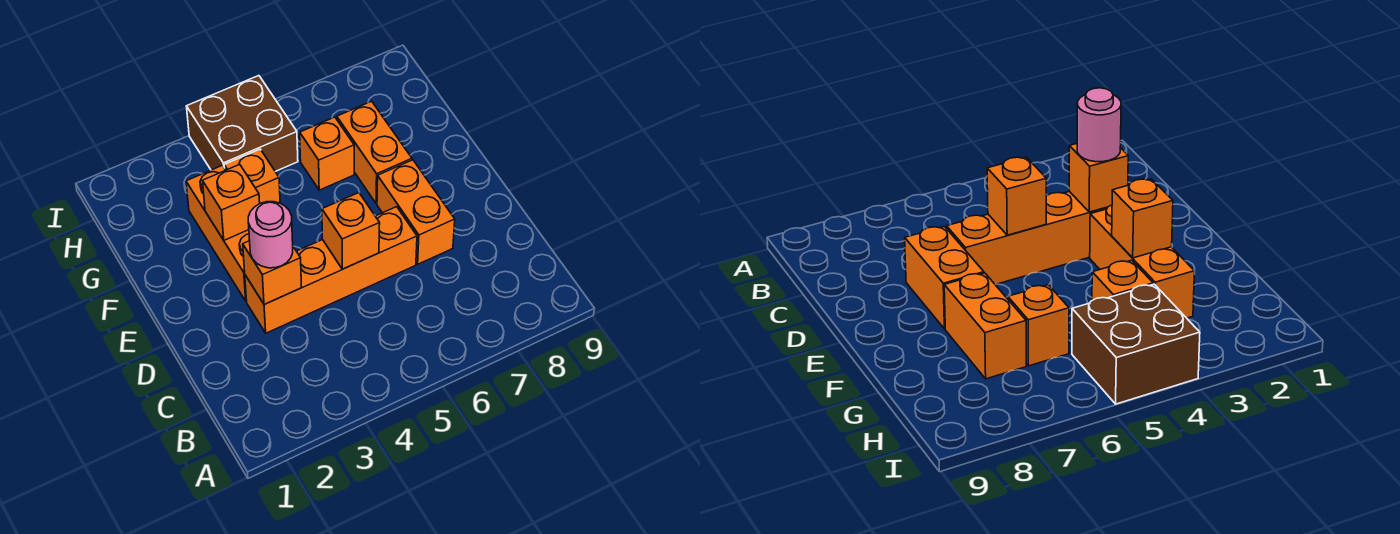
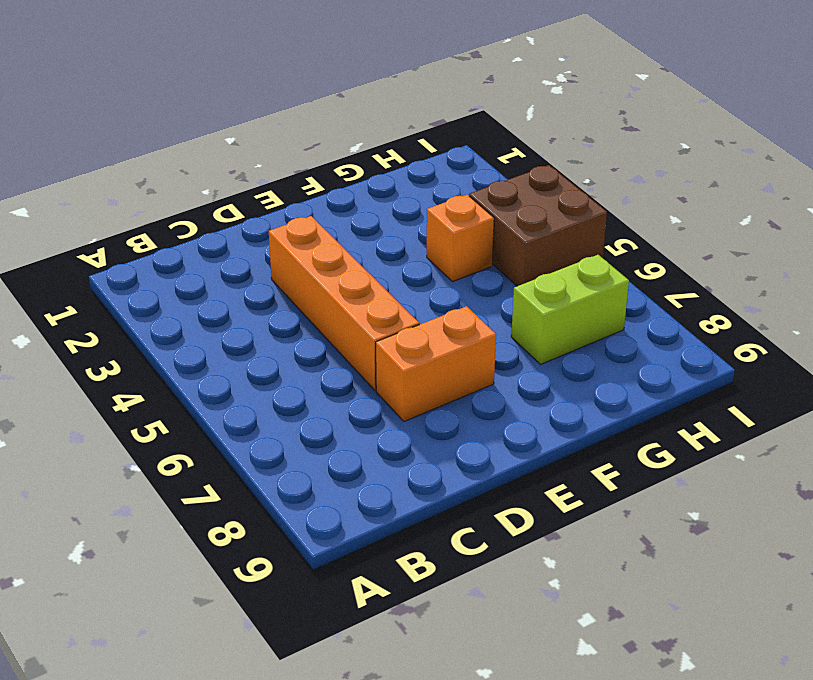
lime brick G7:H7 level 1 -> orange brick F7:G7 level 1
none -> orange brick E3:G3 level 1
none -> orange brick G6 level 1

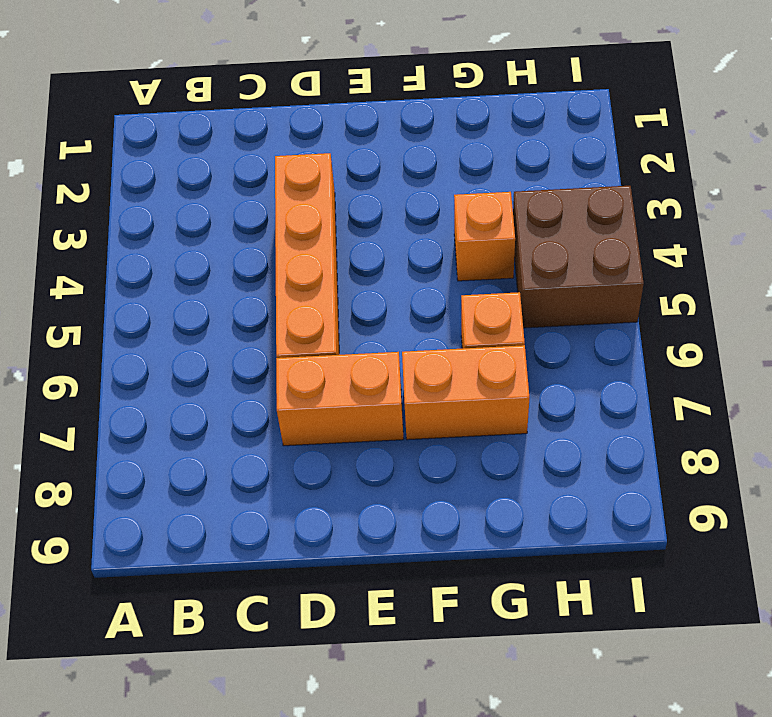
none -> orange brick E3:G3 level 1
none -> orange brick D3 level 2

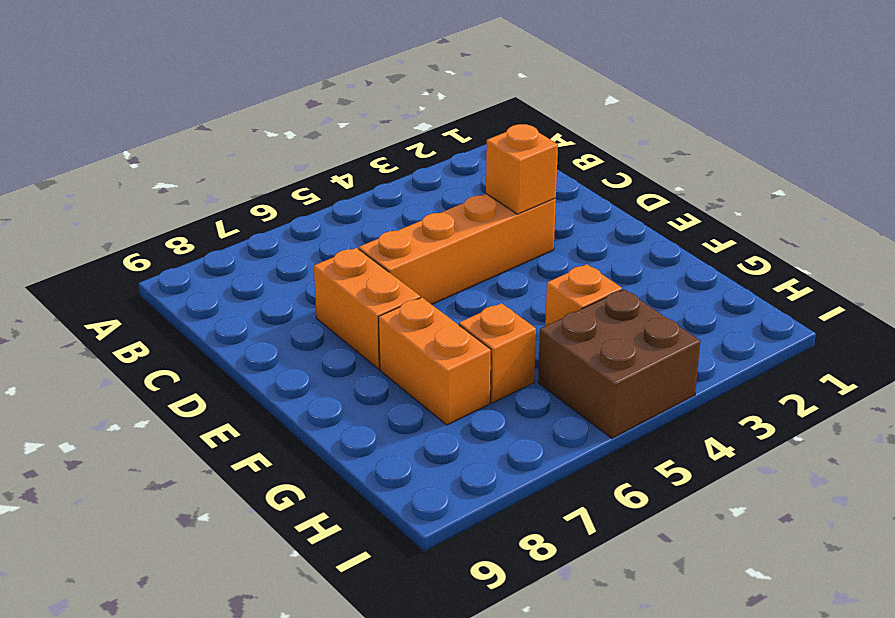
none -> orange brick E3:G3 level 1
none -> orange brick D5 level 2

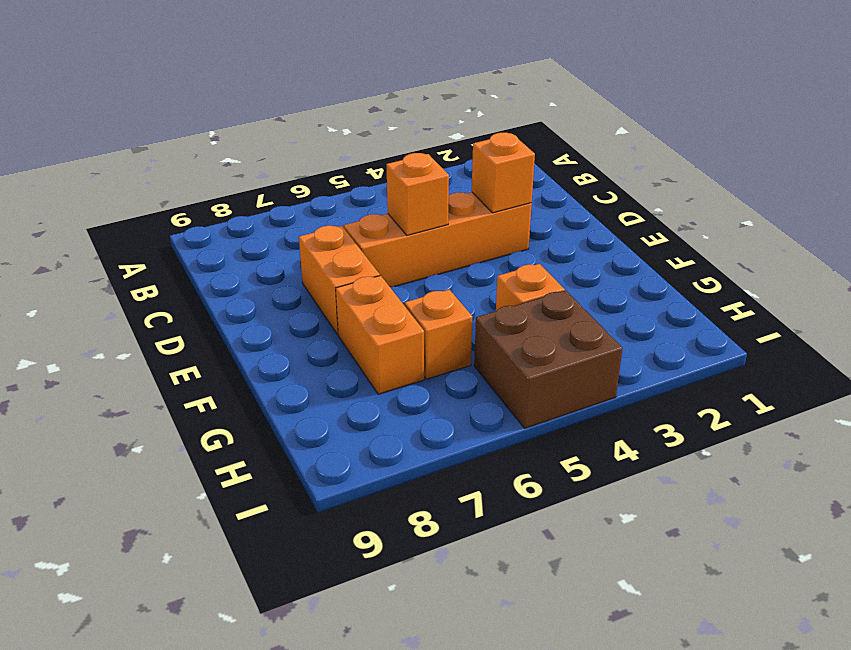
none -> orange brick E3:G3 level 1
none -> orange brick F3 level 2

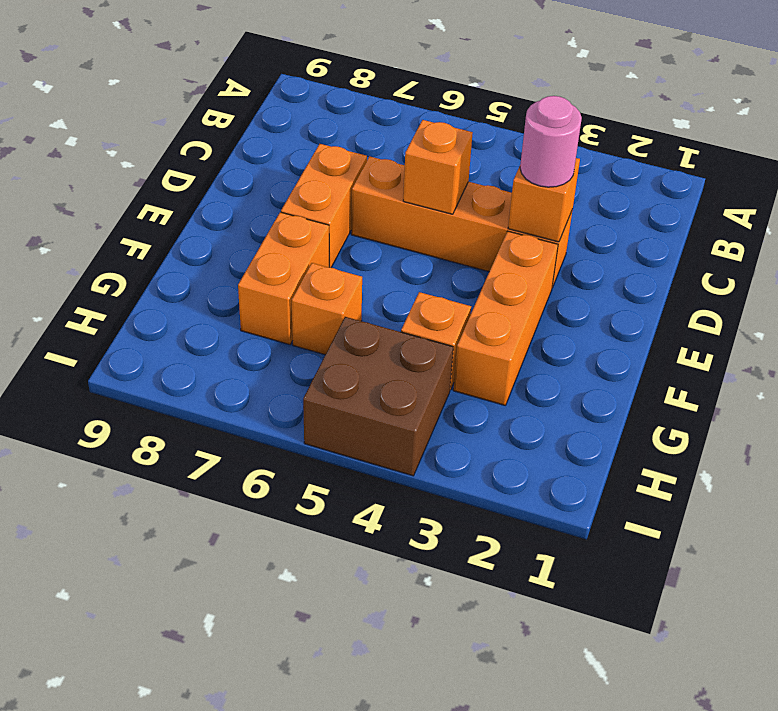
none -> orange brick F3 level 2

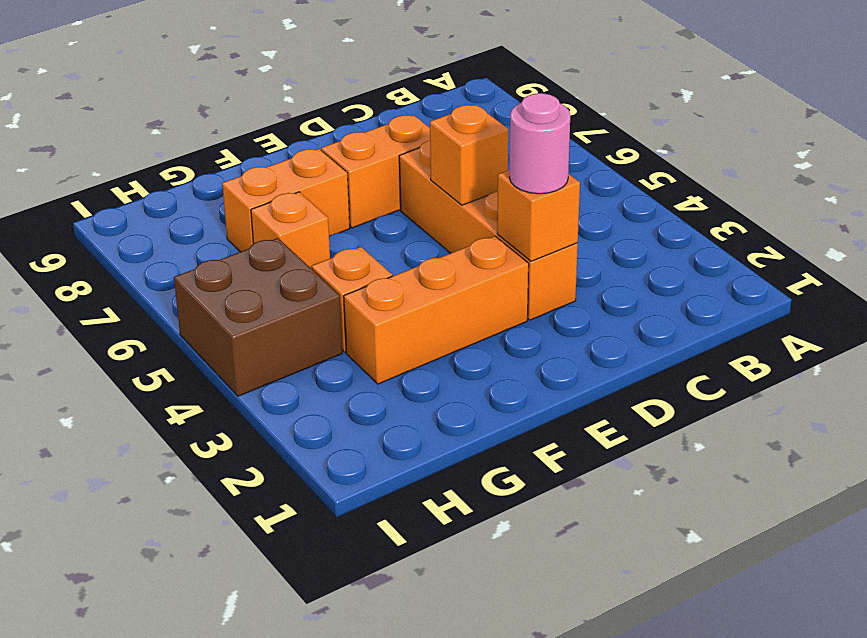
none -> orange brick F3 level 2

